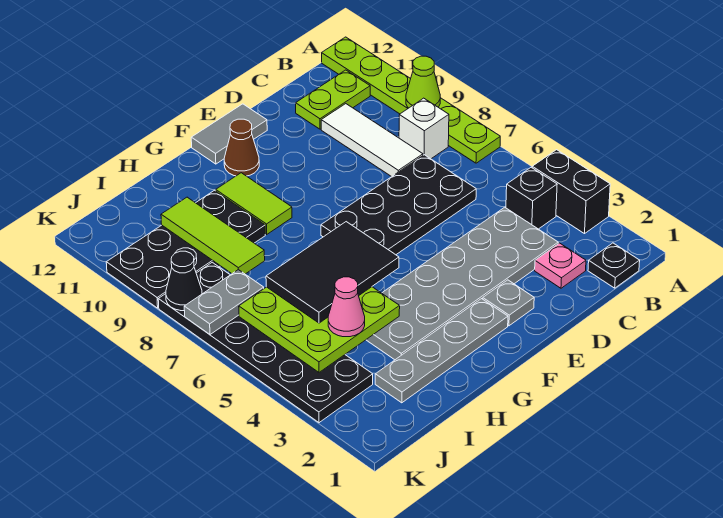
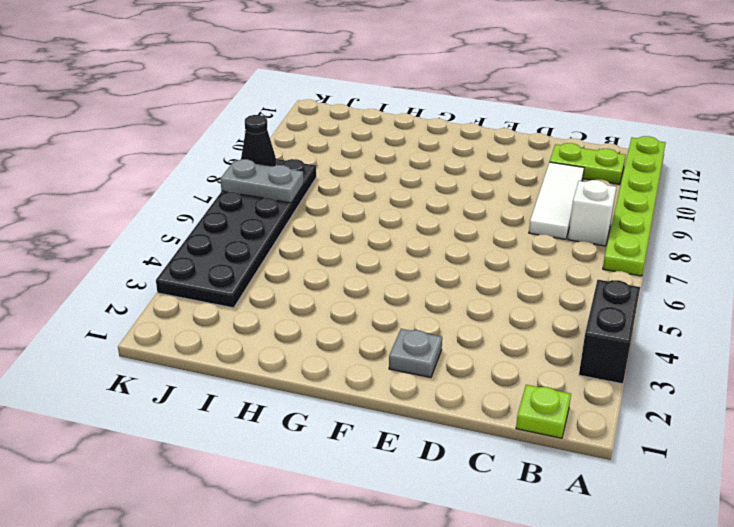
lime plate B1 level 1 -> black plate B1 level 1
none -> black brick B4 level 1
none -> pink plate C2 level 1
none -> grey plate C3:H4 level 1

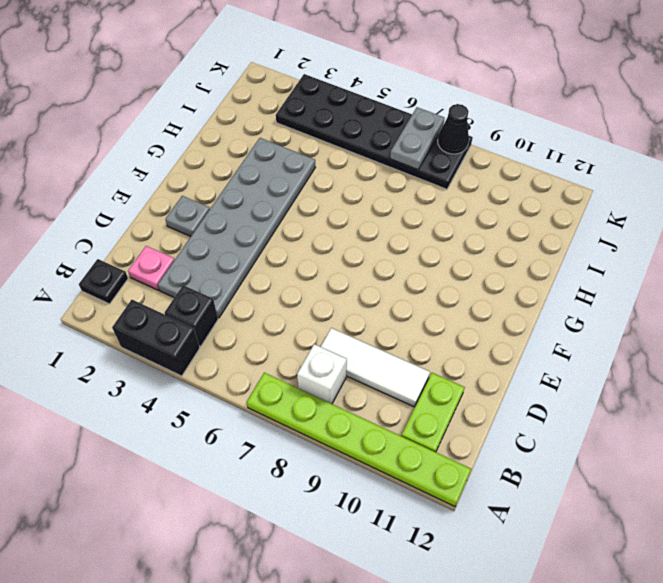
none -> black plate C6:F7 level 1
none -> grey tile E12:F12 level 1
none -> grey plate F2:I2 level 1

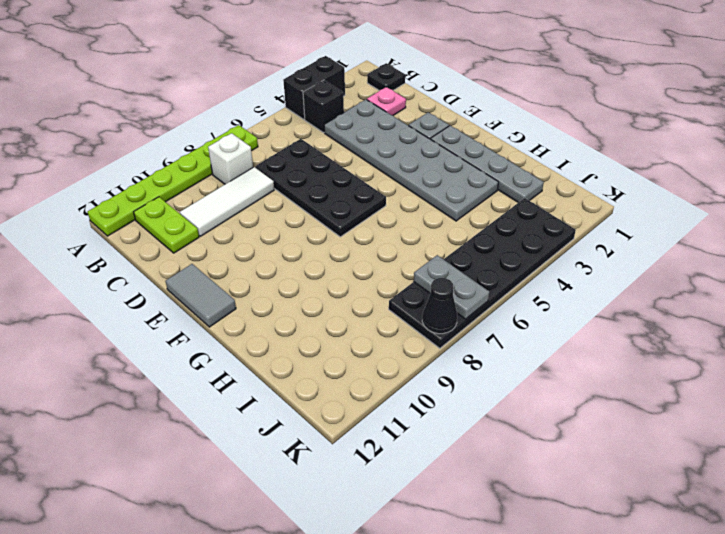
none -> brown cone F11 level 1
none -> lime tile G9:G10 level 1
none -> black plate H9:K10 level 1

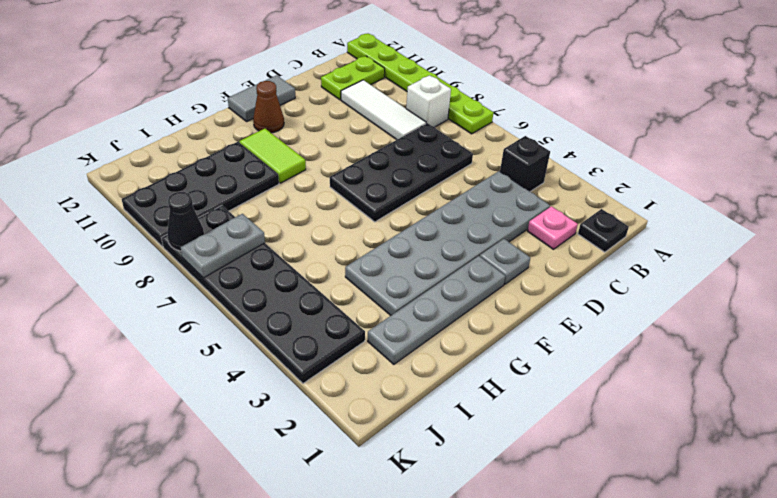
none -> black brick A3:A4 level 1
none -> lime cone A9 level 2
none -> lime plate H4:J6 level 2

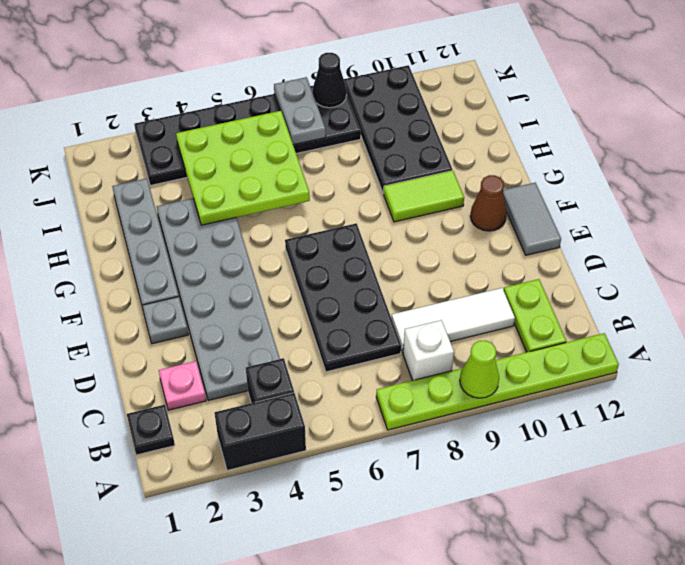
none -> lime tile I8:I10 level 2
none -> black tile G5:I6 level 3
none -> pink cone I4 level 3

